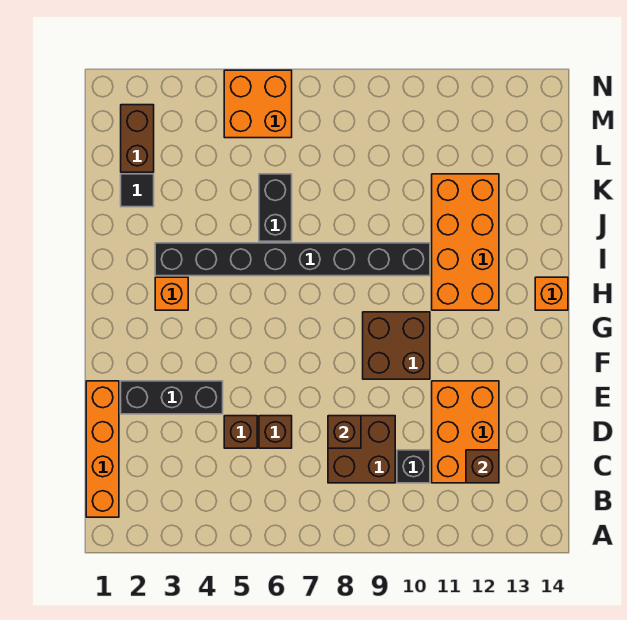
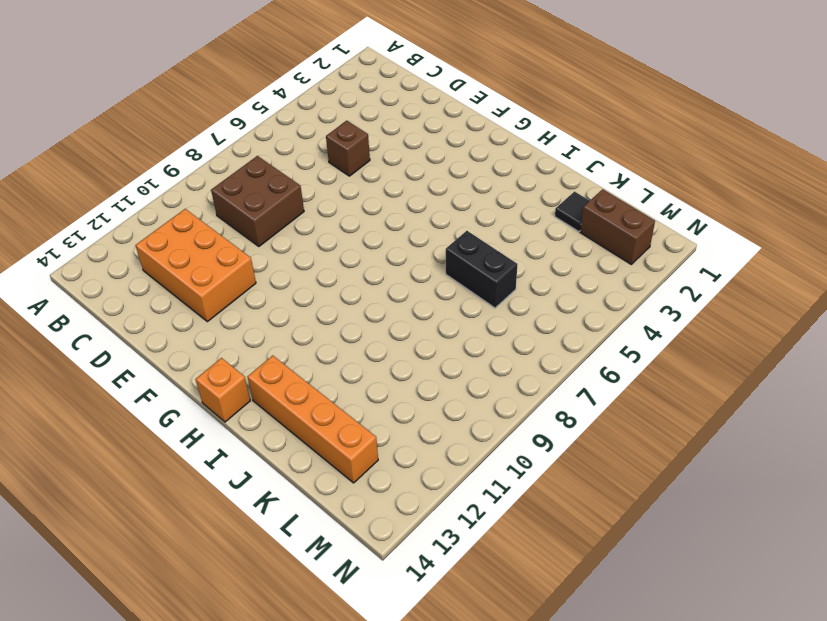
orange brick I13:L13 level 1 -> orange brick B1:E1 level 1
none -> black brick C10 level 1
none -> brown brick D6 level 1
none -> black brick E2:E4 level 1

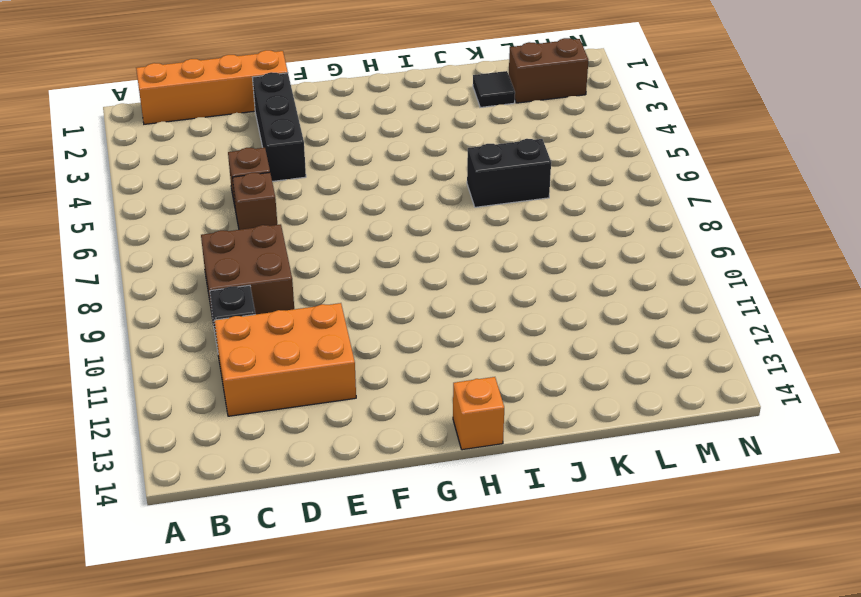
none -> brown brick F9:G10 level 1
none -> orange brick H3 level 1
none -> orange brick H11:K12 level 1

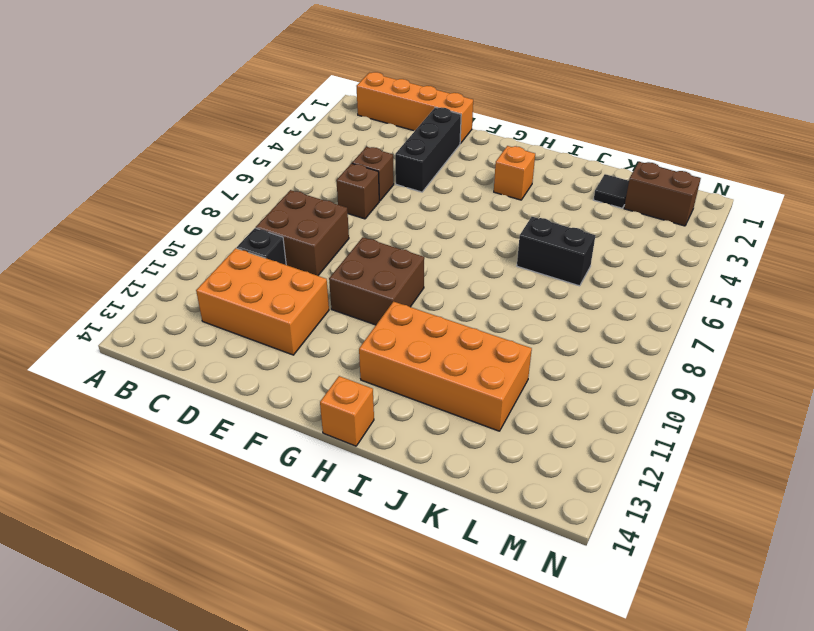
none -> black brick I3:I10 level 1
none -> orange brick M5:N6 level 1
none -> brown brick C12 level 2

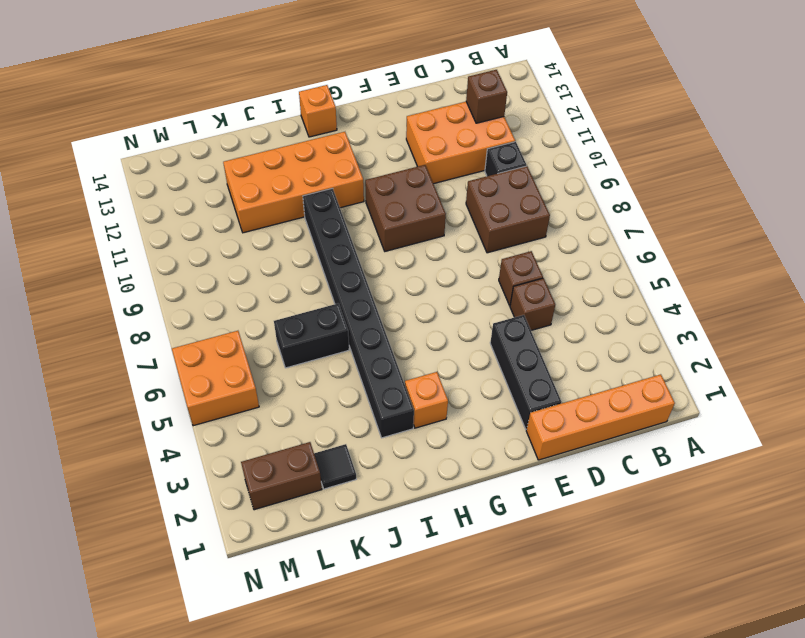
none -> brown brick D8 level 2

